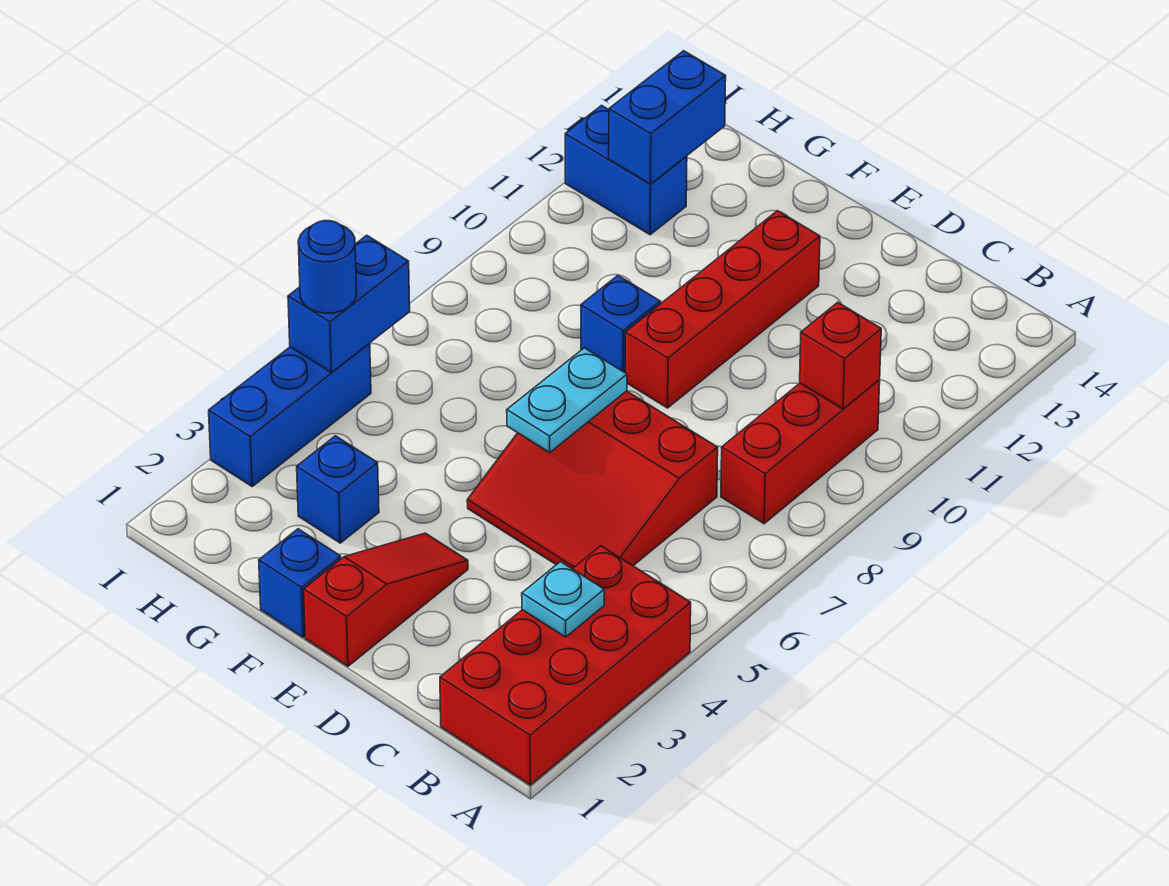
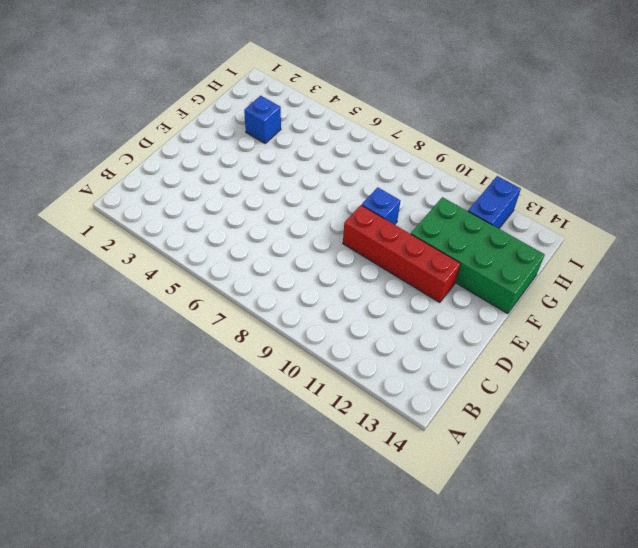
green brick F11:G14 level 1 -> none
none -> red brick A1:B4 level 1
none -> red brick B8:B10 level 1
none -> red slope C5:E7 level 1 top 7

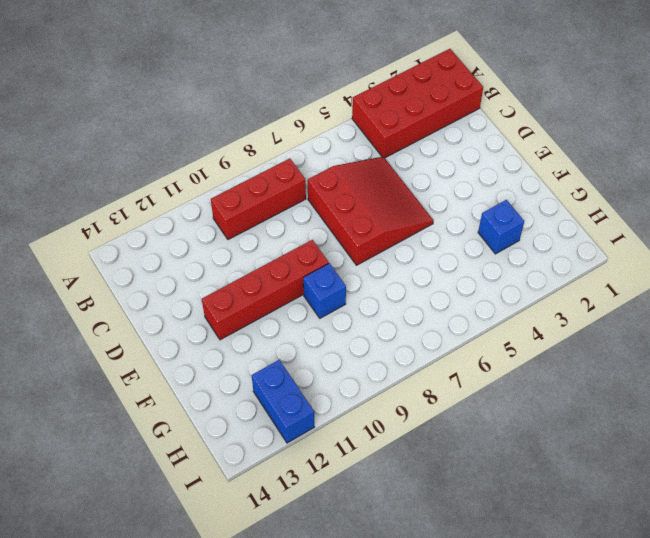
none -> red slope E1:E3 level 1 top 1
none -> blue brick F1 level 1
none -> blue brick I3:I5 level 1

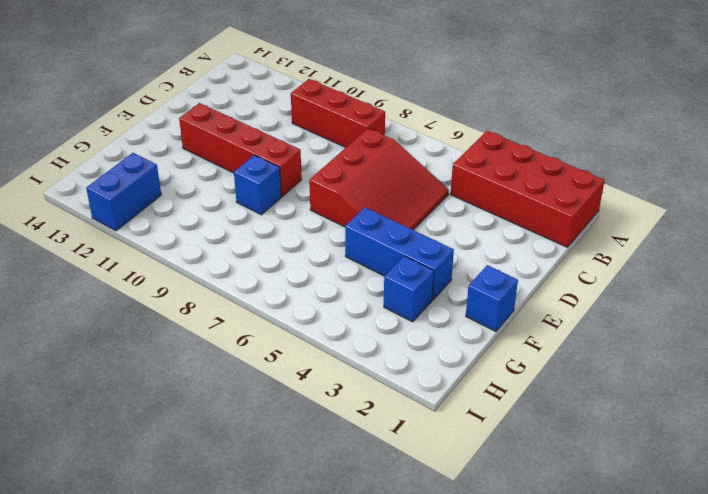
blue brick F3:F5 level 1 -> blue brick I3:I5 level 1
none -> red slope E1:E3 level 1 top 1
none -> cyan plate B3 level 2
none -> red brick B10 level 2

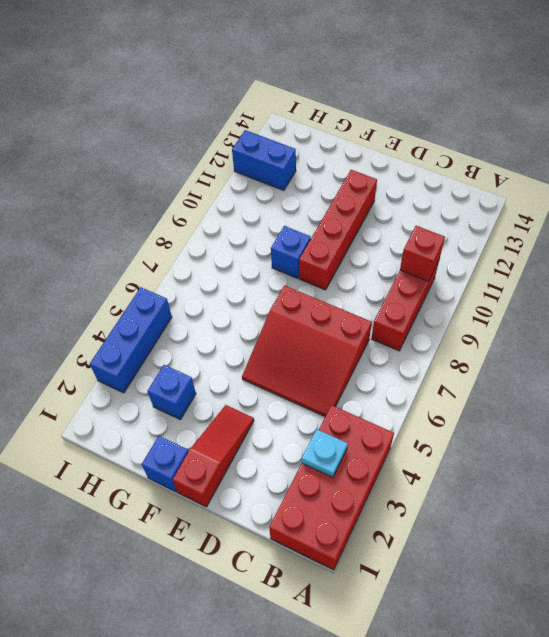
none -> cyan plate E6:E7 level 2
none -> blue brick H12:H13 level 2
none -> blue brick I5:I6 level 2

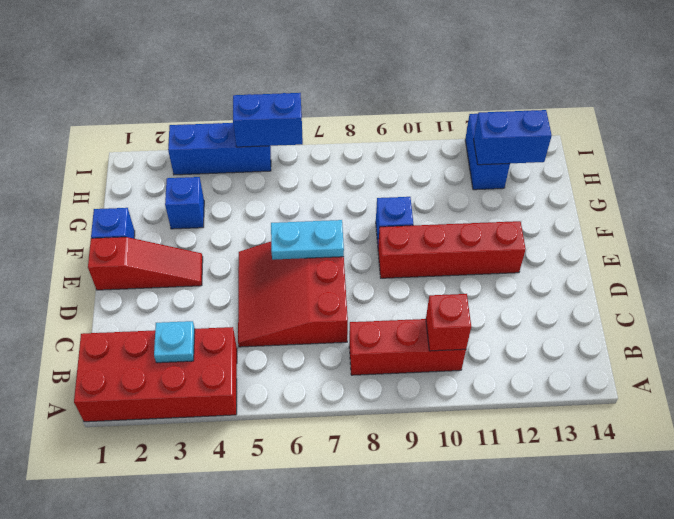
none -> blue round brick I5 level 3

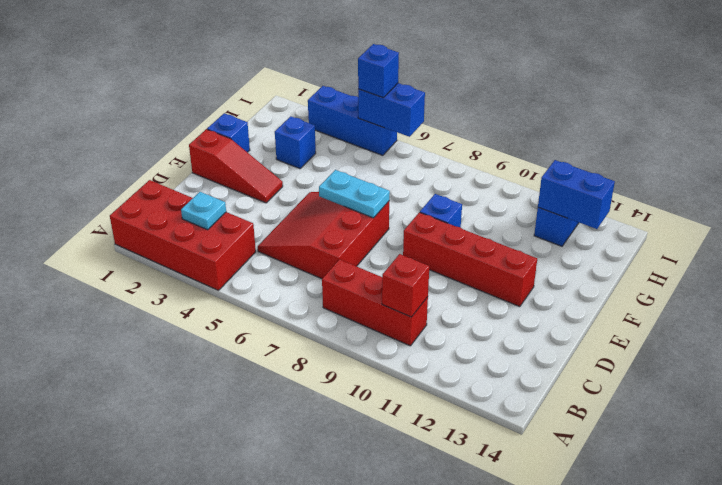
blue brick I5 level 3 -> blue round brick I5 level 3

